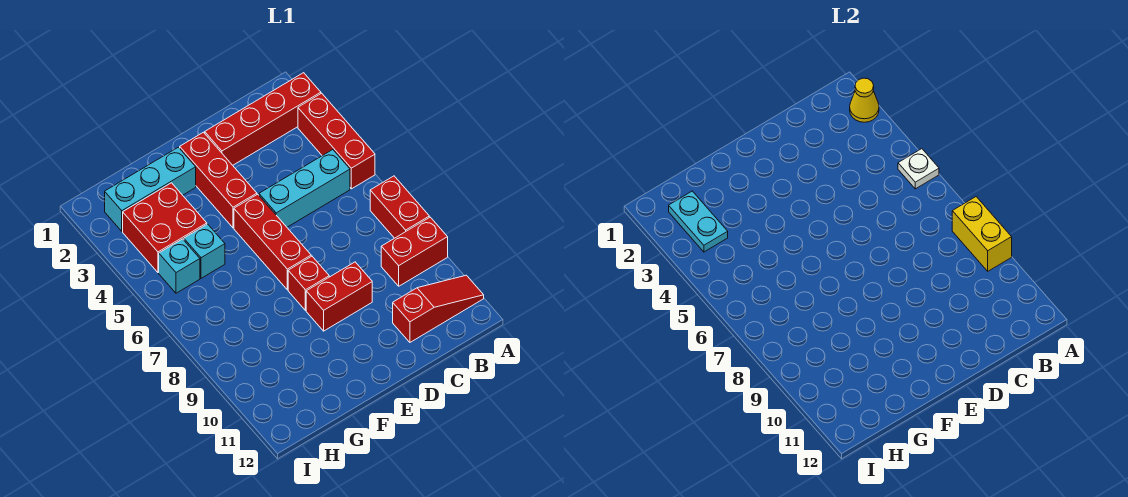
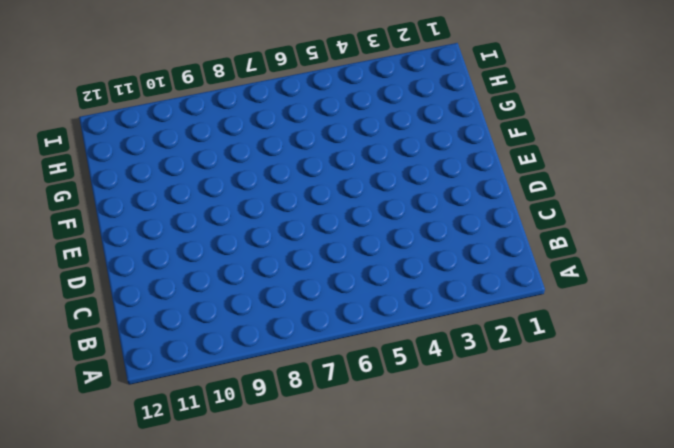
none -> red brick A2:D2 level 1
none -> red brick A3:A5 level 1
none -> red brick A7:A8 level 1

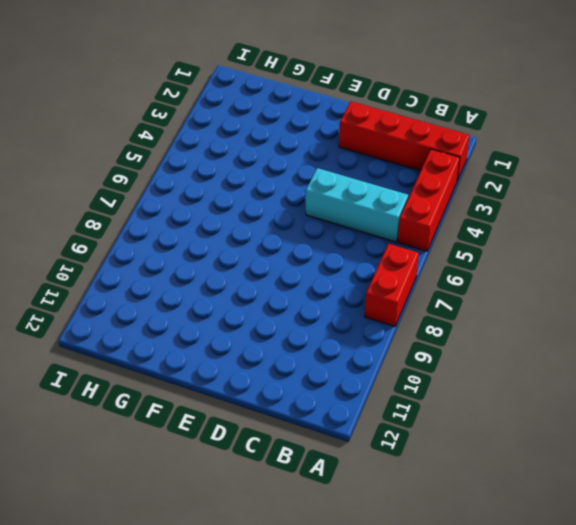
none -> red brick A9:B9 level 1
none -> red slope A11:C11 level 1 top C
none -> red brick D9:E9 level 1

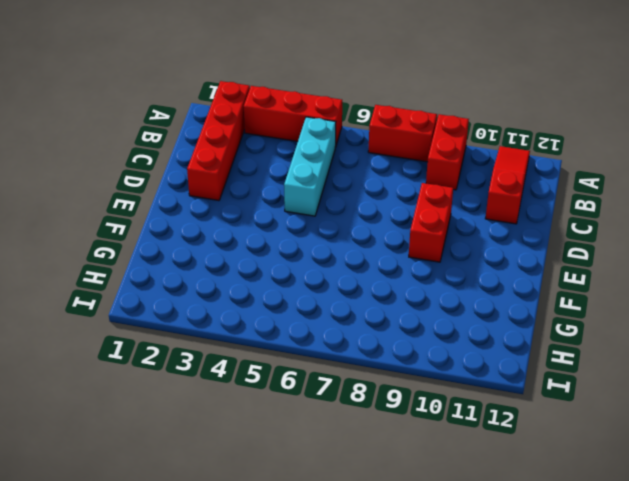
none -> red brick E2:E4 level 1
none -> red brick E5:E7 level 1
none -> red brick E8 level 1

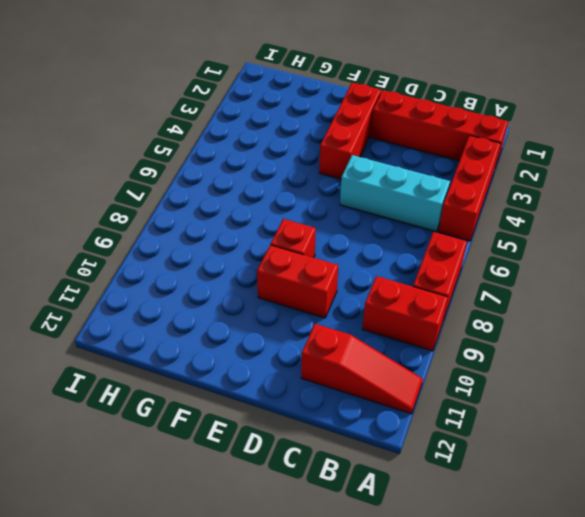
none -> red brick E5:E7 level 1
none -> cyan brick F2:H2 level 1
none -> red brick G3:H4 level 1

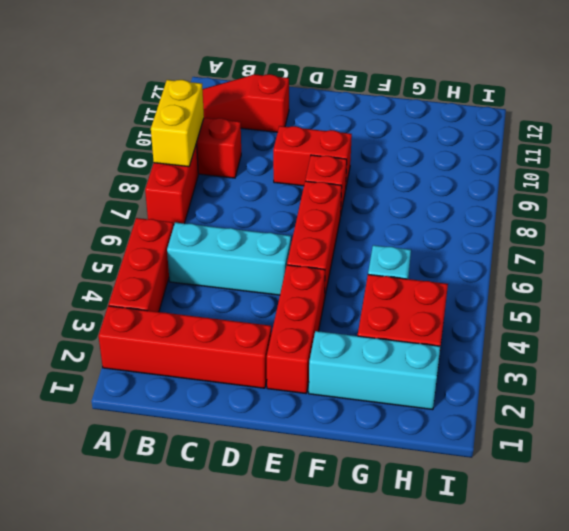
none -> cyan brick H5 level 1
none -> yellow cone A2 level 2
none -> white plate A5 level 2

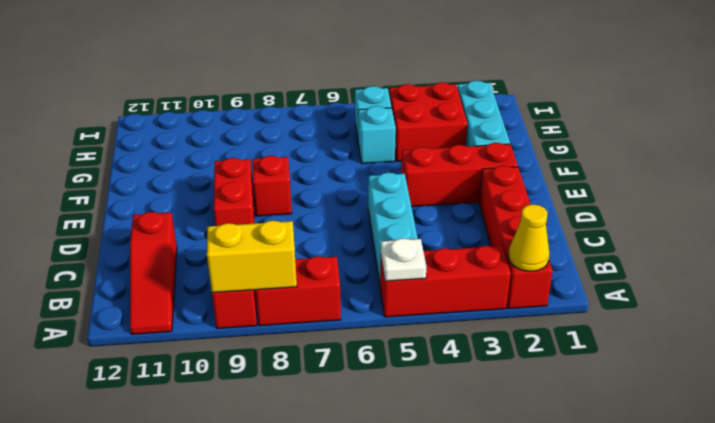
none -> red brick E5:E7 level 1
none -> cyan plate H2:H3 level 2

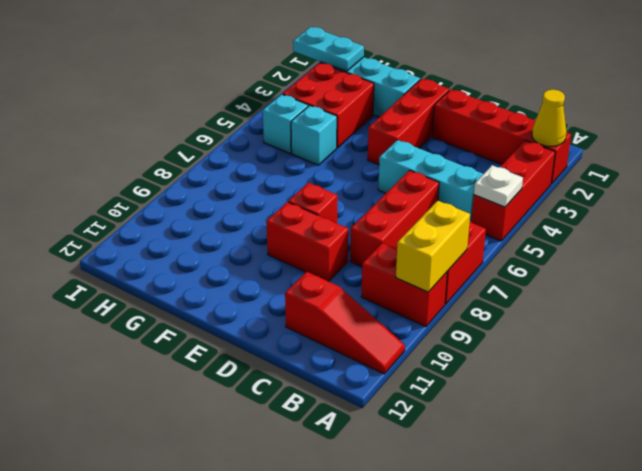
red brick C6:C8 level 1 -> red brick E5:E7 level 1
cyan plate H2:I2 level 2 -> cyan plate H2:H3 level 2

